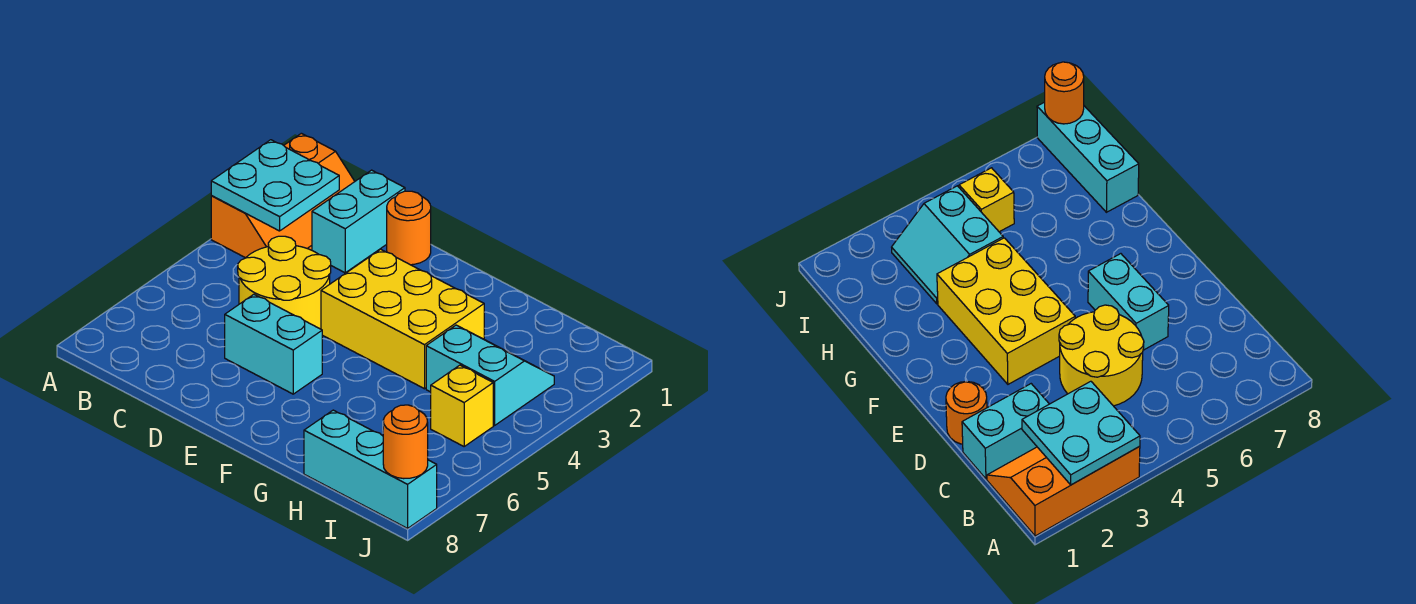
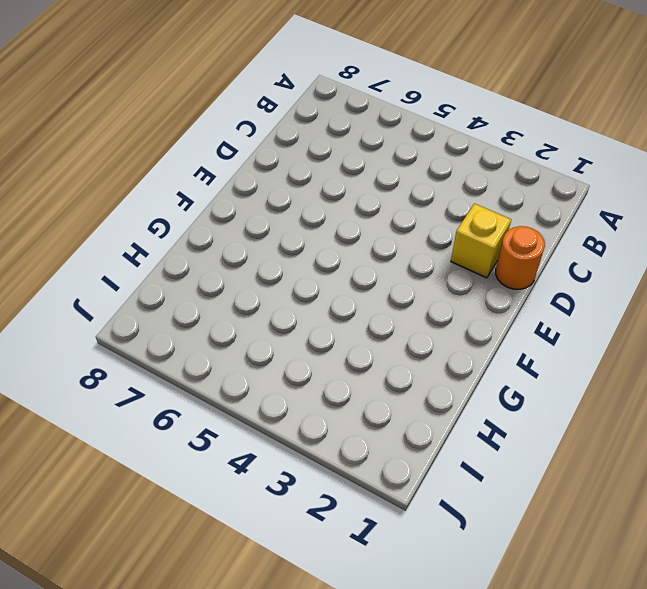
yellow brick D2 level 1 -> yellow brick I5 level 1
none -> orange slope A1:B3 level 1 top A
none -> cyan brick C1:C2 level 1

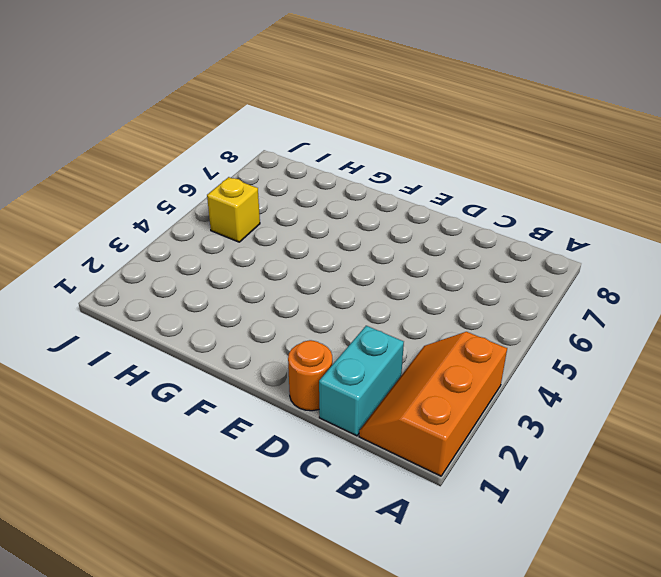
none -> yellow round brick C4:D5 level 1
none -> cyan brick D6:E6 level 1

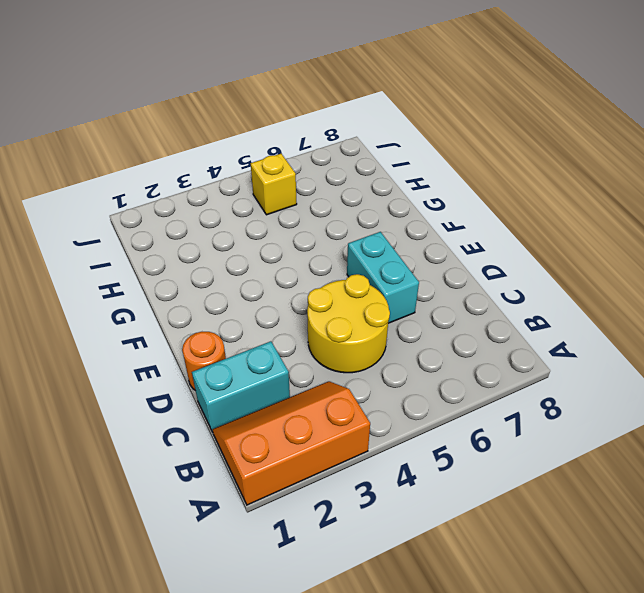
none -> yellow brick E3:G4 level 1
none -> cyan slope H3:I4 level 1 top 4

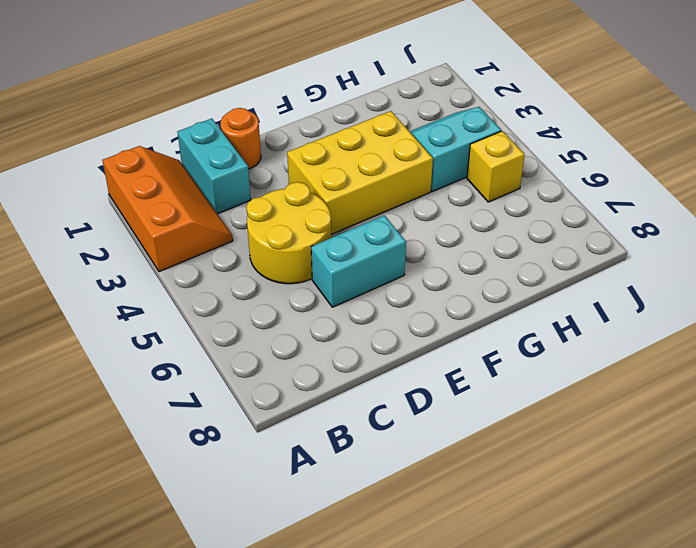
none -> cyan brick H8:J8 level 1
none -> cyan plate A2:B3 level 2

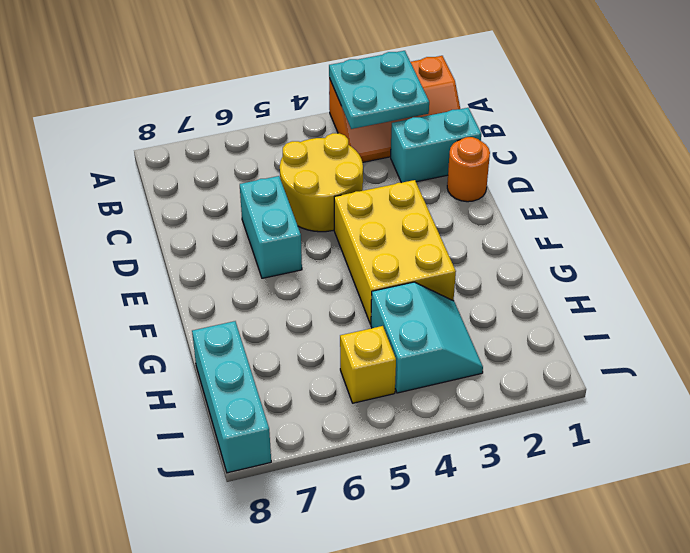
none -> orange round brick J8 level 2

